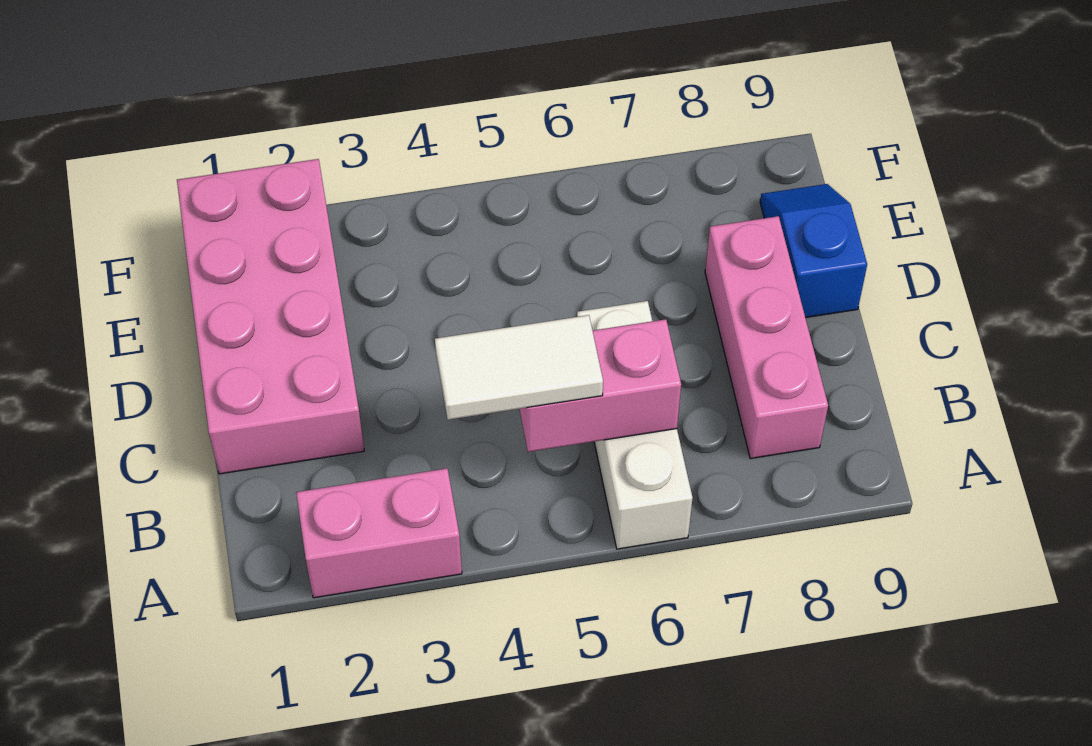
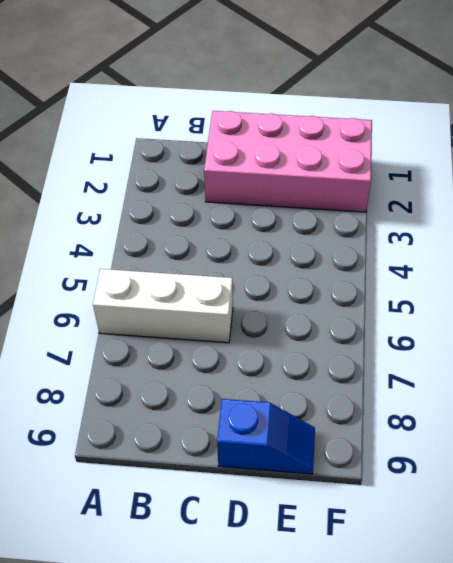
none -> pink brick A2:A3 level 1
none -> pink brick B8:D8 level 1

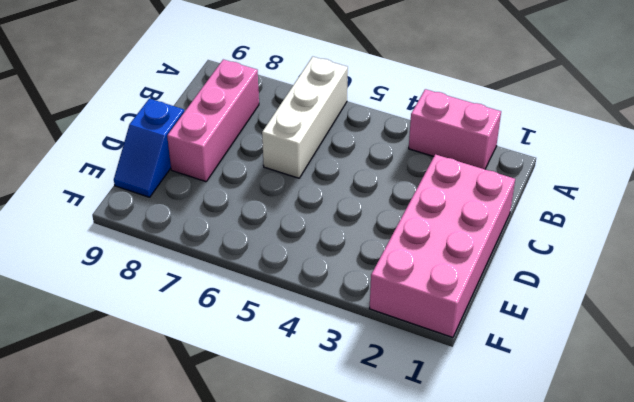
none -> pink brick B5:B6 level 2
none -> white tile B4:B5 level 3

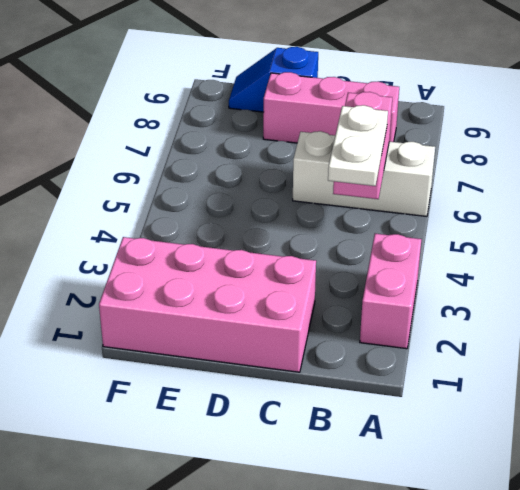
white plate B4:B5 level 3 -> white tile B4:B5 level 3

